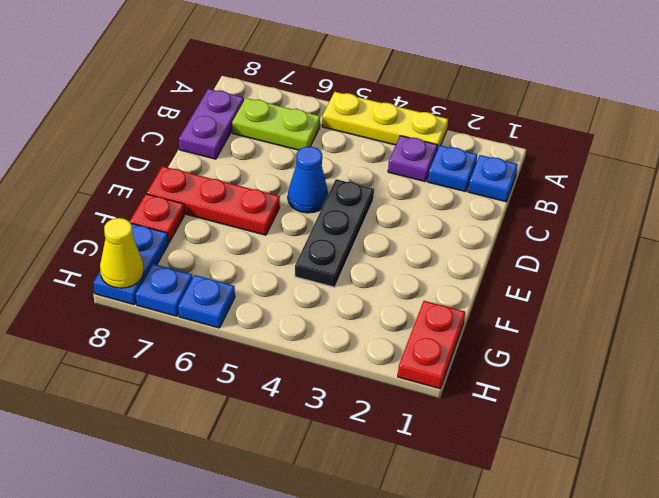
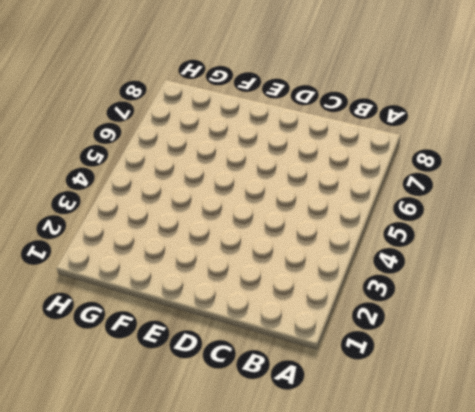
none -> yellow plate A3:A5 level 1
none -> blue plate B1 level 1
none -> blue plate B2 level 1

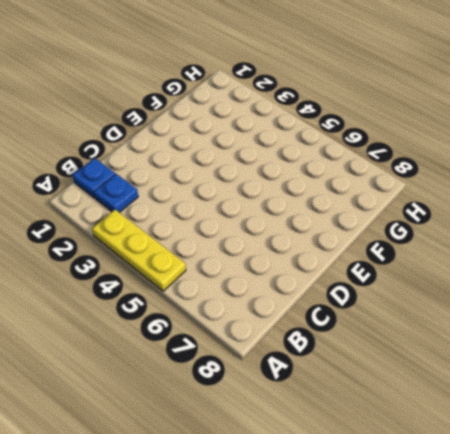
none -> purple plate B3 level 1
none -> lime plate B6:B7 level 1
none -> purple plate B8:C8 level 1

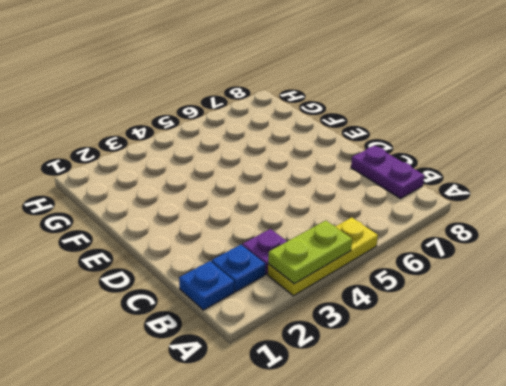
lime plate A3:A4 level 2 -> lime plate B6:B7 level 1
none -> black plate D4:F4 level 1
none -> blue cone D5 level 1
none -> red plate E6:E8 level 1

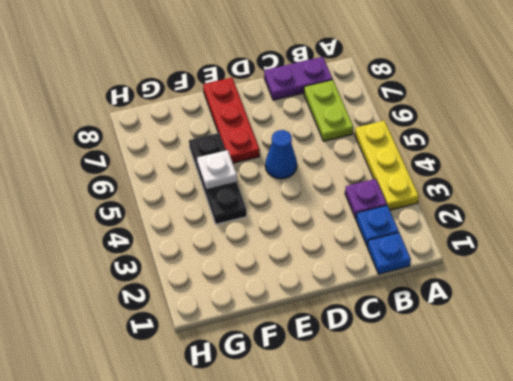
black plate F4:F6 level 1 -> black plate D4:F4 level 1
white plate F5 level 2 -> none
none -> red plate F8 level 1
none -> red plate G1:H1 level 1
none -> blue plate G8:H8 level 1

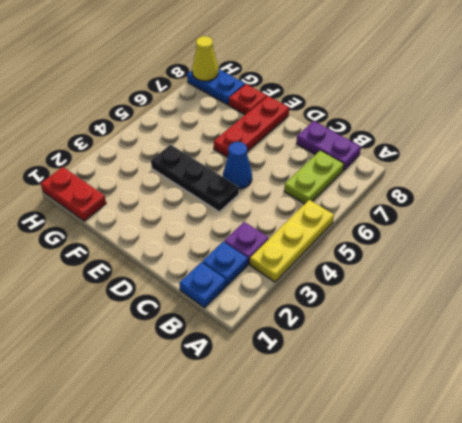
none -> blue plate H6 level 1
none -> blue plate H7 level 1

